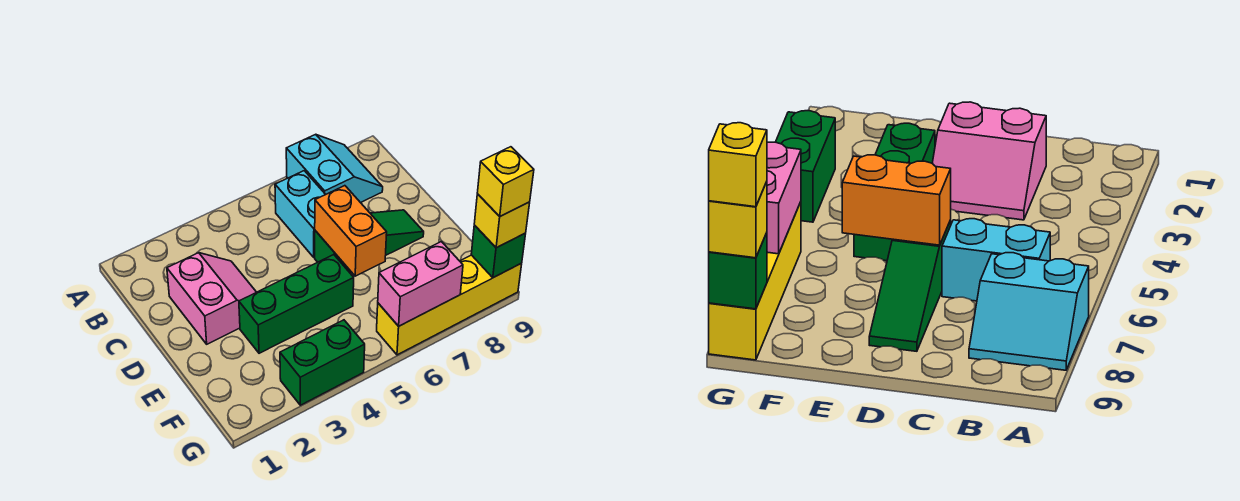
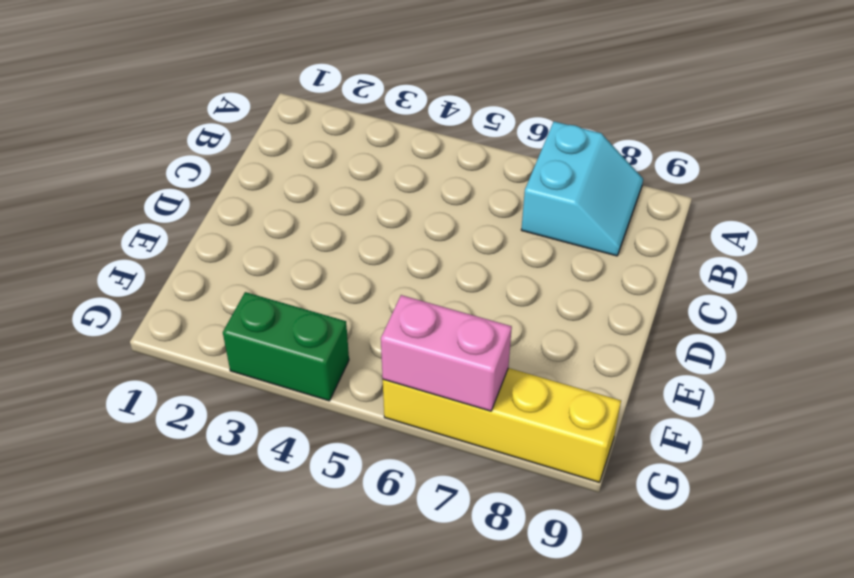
none -> cyan brick B6:C6 level 1
none -> pink slope C2:D3 level 1 top 2
none -> green slope D6:D8 level 1 top 6

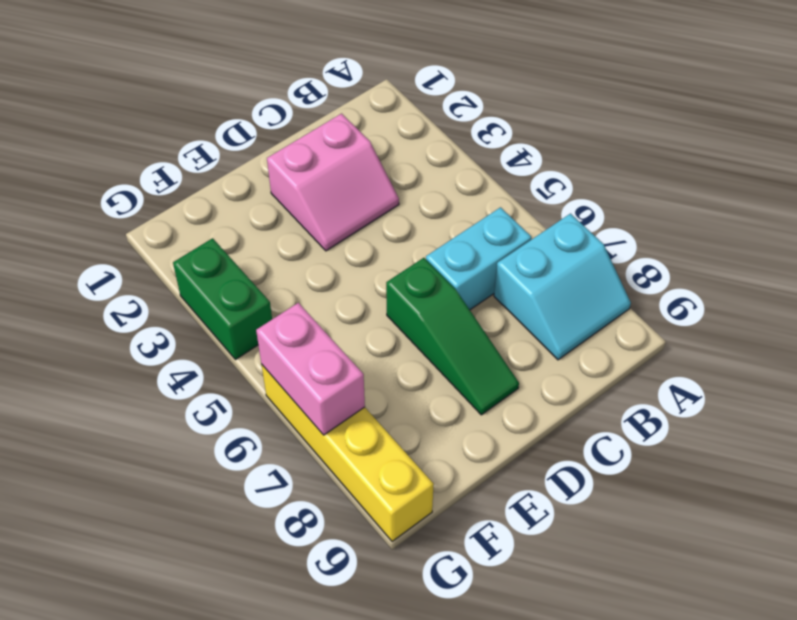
none -> green brick E3:E5 level 1
none -> orange brick D6:E6 level 2
none -> green brick G9 level 2

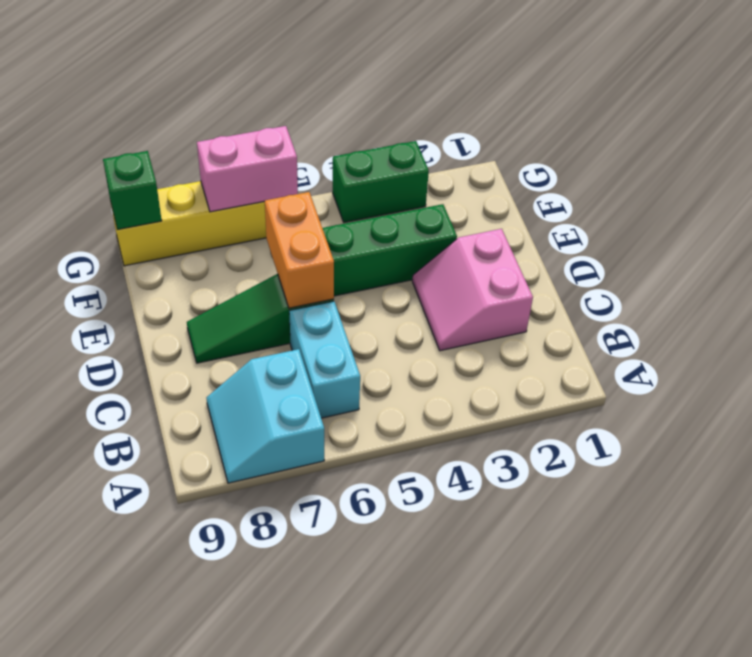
none -> yellow brick G9 level 3
none -> yellow brick G9 level 4

